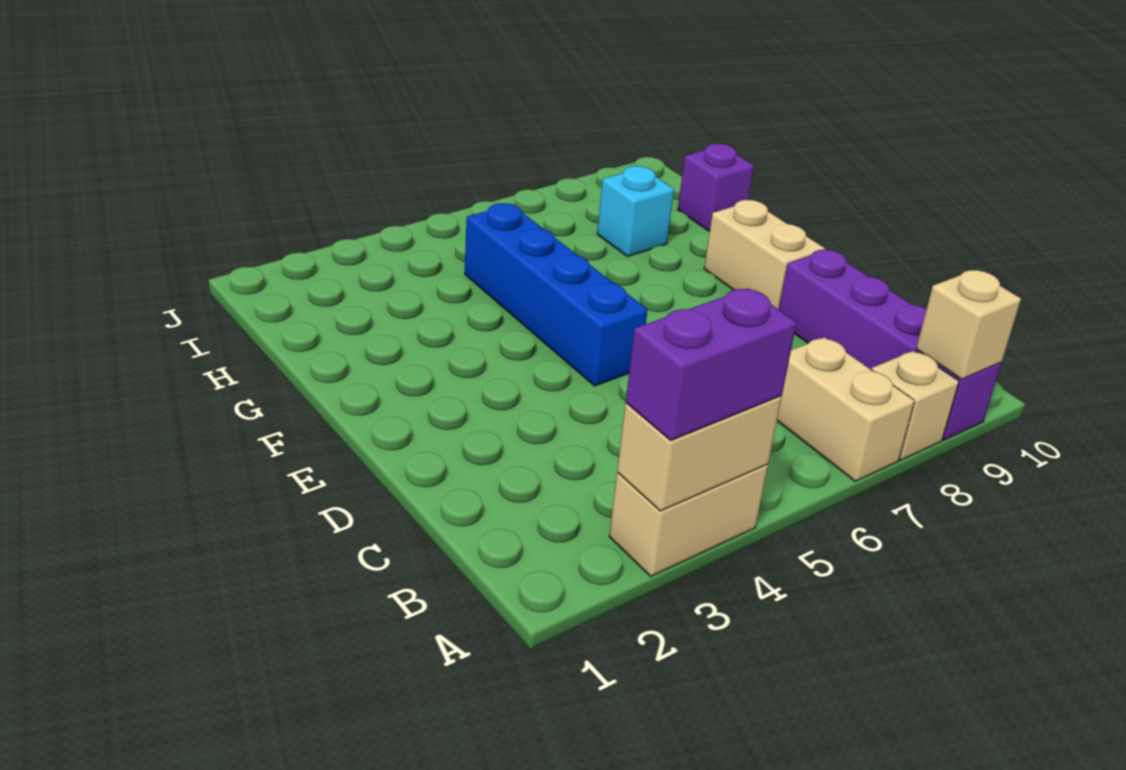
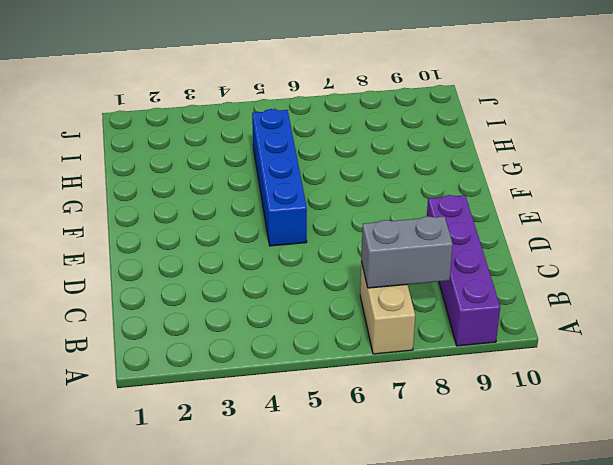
grey brick B7:B8 level 2 -> none
none -> tan brick A3:A4 level 1
none -> tan brick A8 level 1

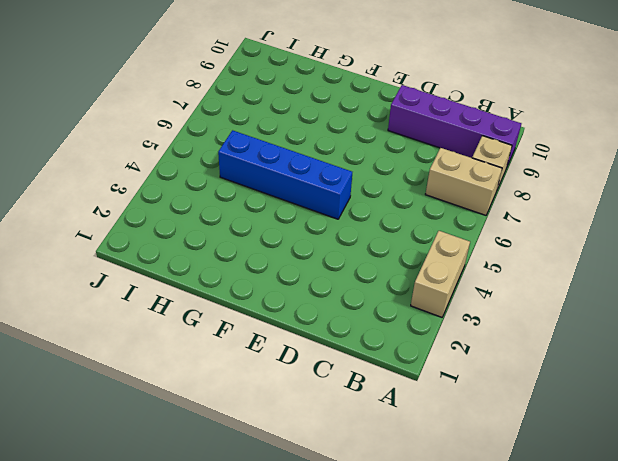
none -> tan brick E9:F9 level 1
none -> cyan brick H8 level 1

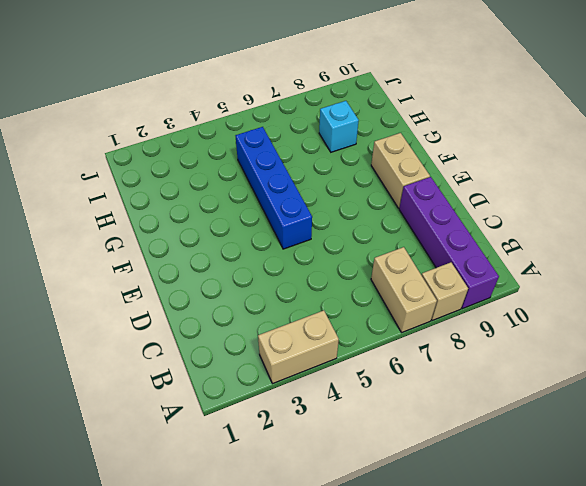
none -> purple brick H10 level 1
none -> tan brick A3:A4 level 2

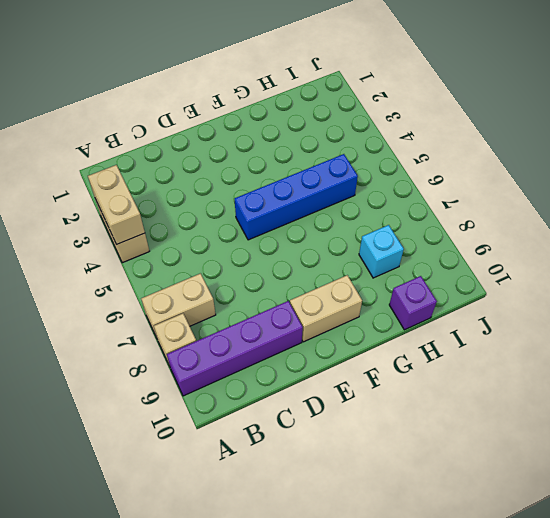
none -> tan brick A9 level 2
none -> purple brick A3:A4 level 3

